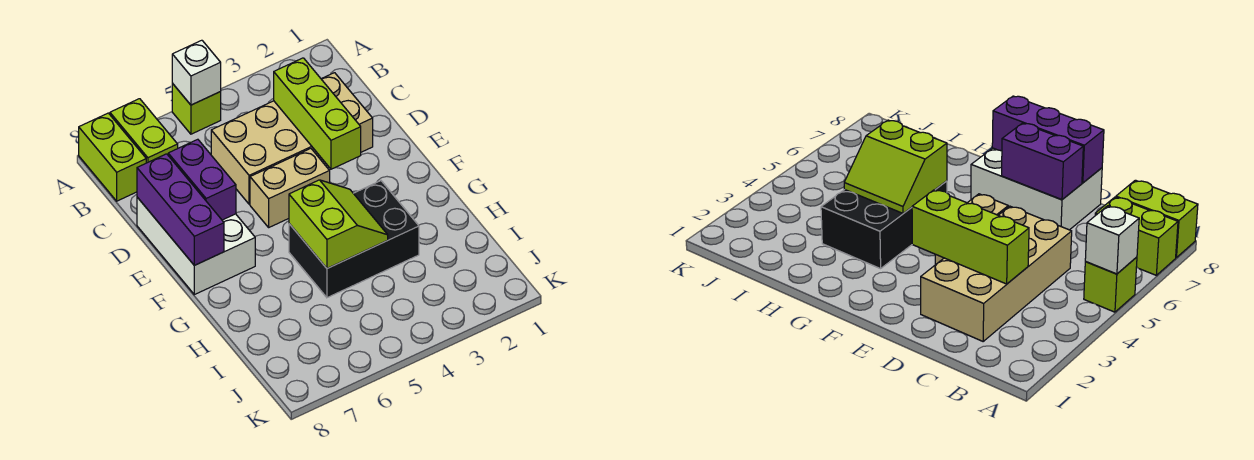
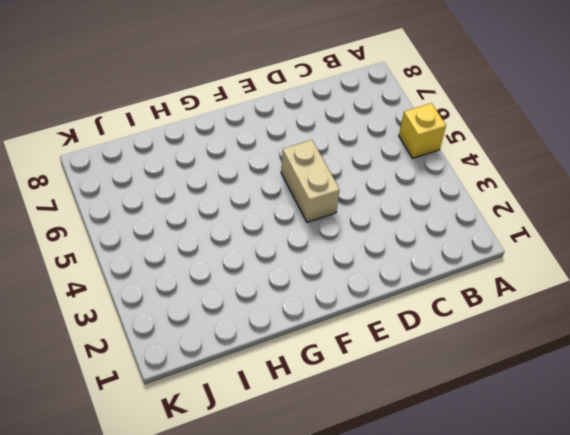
yellow brick A5 level 1 -> lime brick A5 level 1
none -> lime brick A7:B7 level 1
none -> lime brick A8:B8 level 1
none -> tan brick C2:D5 level 1

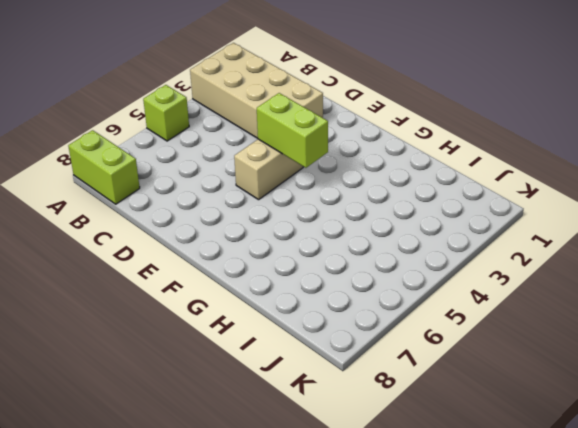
tan brick A2:D3 level 1 -> tan brick C2:D5 level 1
lime brick E4:F4 level 2 -> lime brick A7:B7 level 1
none -> white brick D7:F8 level 1
none -> black brick G3:H5 level 1
none -> white brick A5 level 2

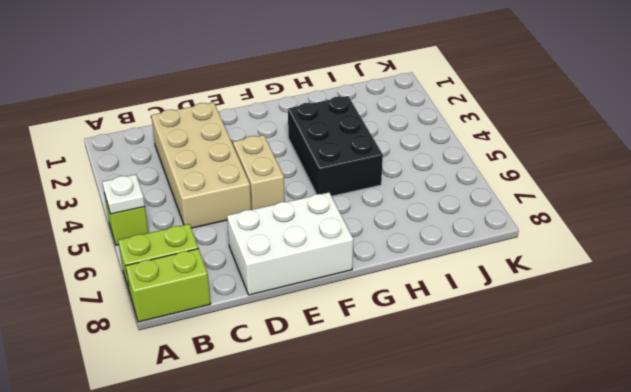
white plate A5 level 2 -> white brick A5 level 2
none -> lime brick C3:E3 level 2
none -> purple brick D7:E7 level 2
none -> purple brick D8:F8 level 2

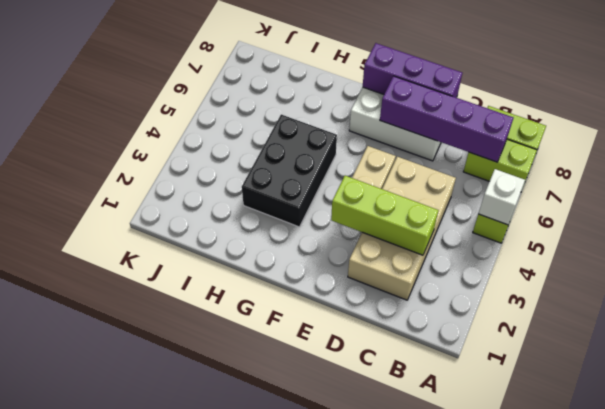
purple brick B7:E7 level 2 -> purple brick D7:E7 level 2
none -> lime slope G4:H5 level 2 top 5

